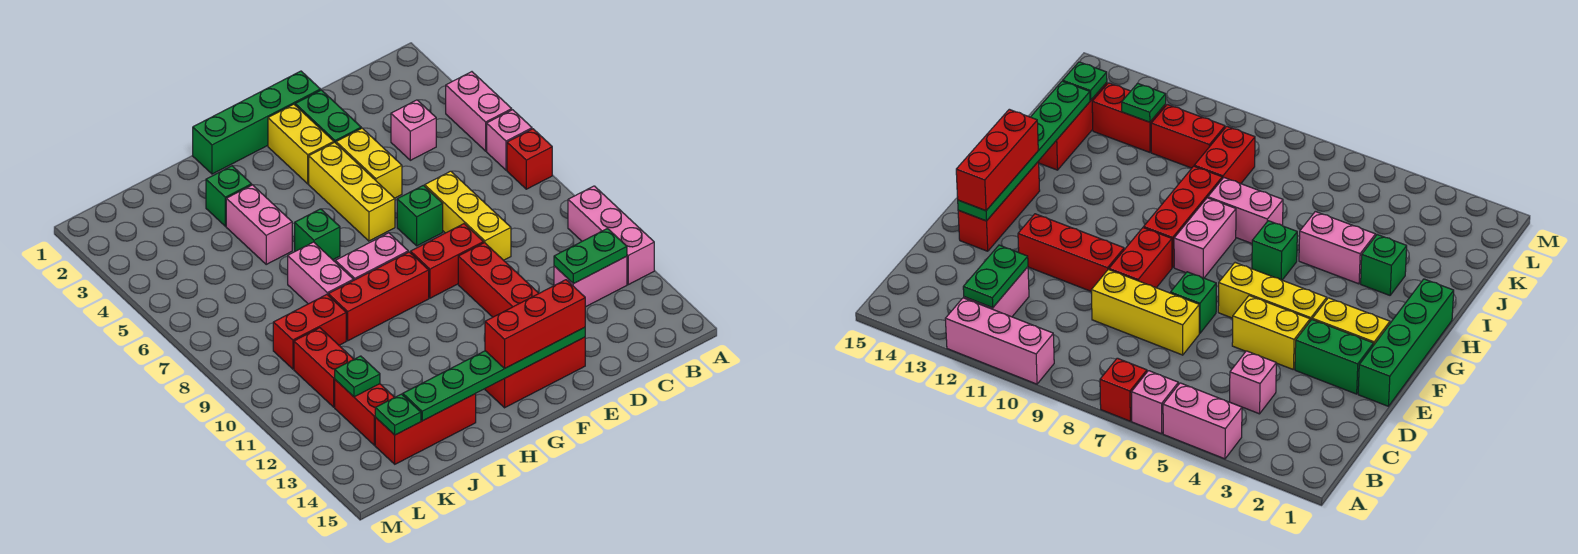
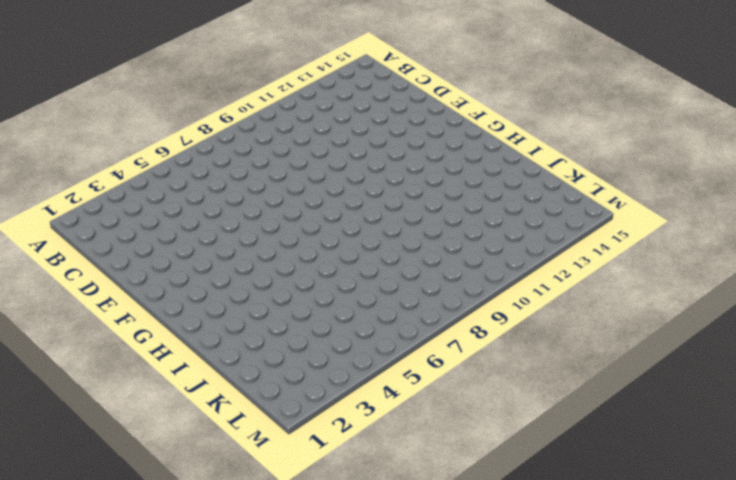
none -> pink brick A4:A5 level 1
none -> pink brick A6 level 1
none -> red brick A7 level 1
none -> pink brick A10:A12 level 1

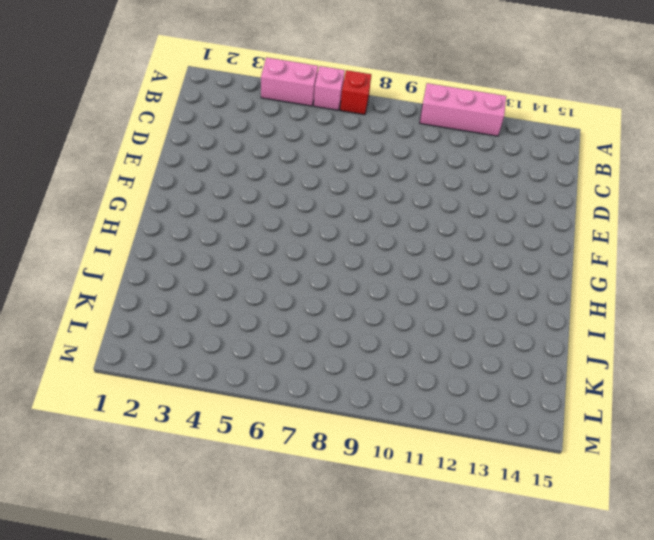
none -> pink brick B12:C12 level 1
none -> pink brick C4 level 1
none -> yellow brick D7:D9 level 1
none -> green brick E1:H1 level 1

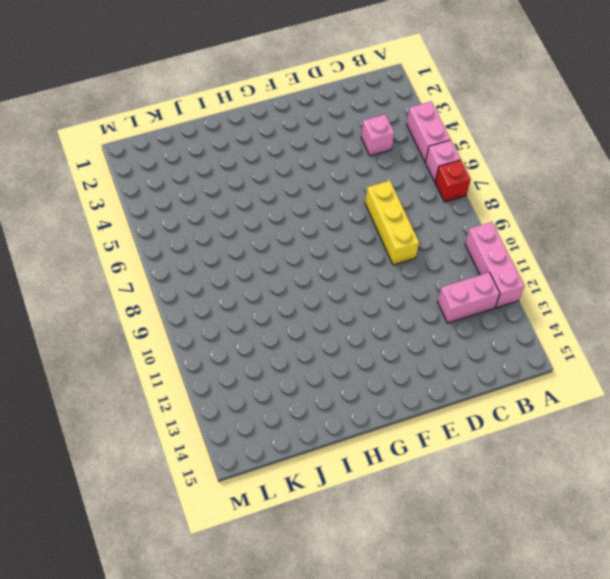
none -> green brick E1:H1 level 1
none -> green brick E2:E3 level 1
none -> yellow brick E4:E5 level 1
none -> green brick E7 level 1

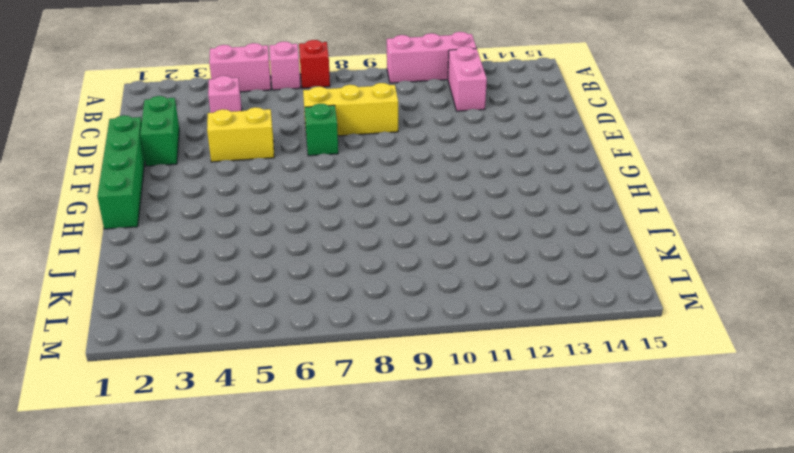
green brick D2:E2 level 1 -> green brick E2:E3 level 1
none -> red brick E9:F9 level 1
none -> red brick E10:E12 level 1
none -> red brick E14:G14 level 1
none -> yellow brick F2:F3 level 1

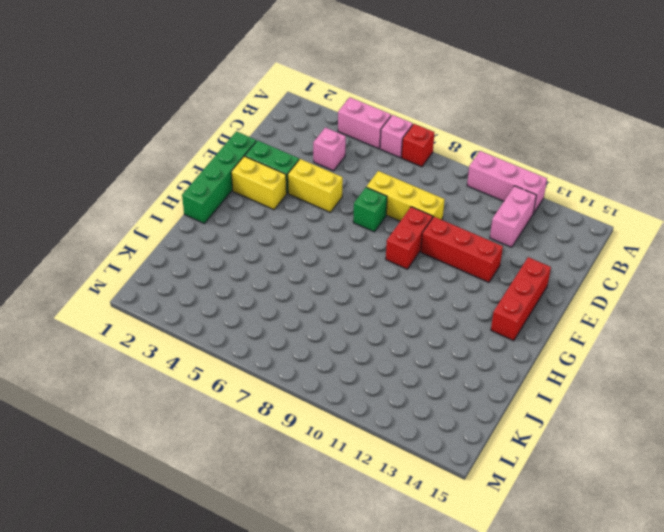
none -> yellow brick F4:F6 level 1
none -> pink brick G8:H8 level 1
none -> red brick G9:I9 level 1
none -> green brick H6 level 1

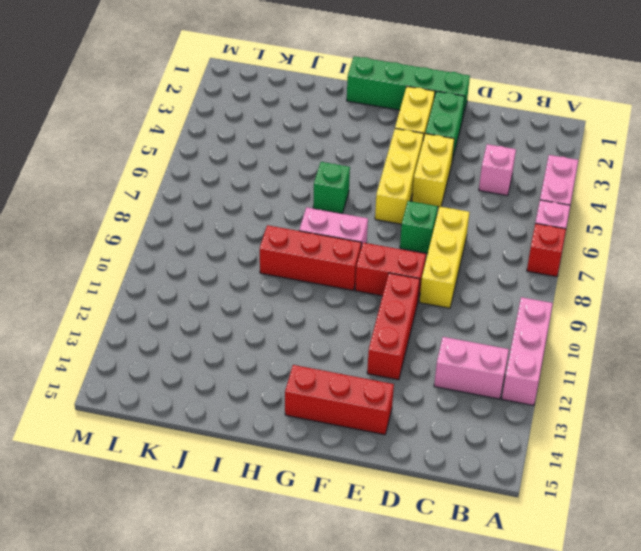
none -> green brick I3 level 1
none -> pink brick I4:I5 level 1
none -> pink brick I7:I8 level 1
none -> red brick I14:K14 level 1

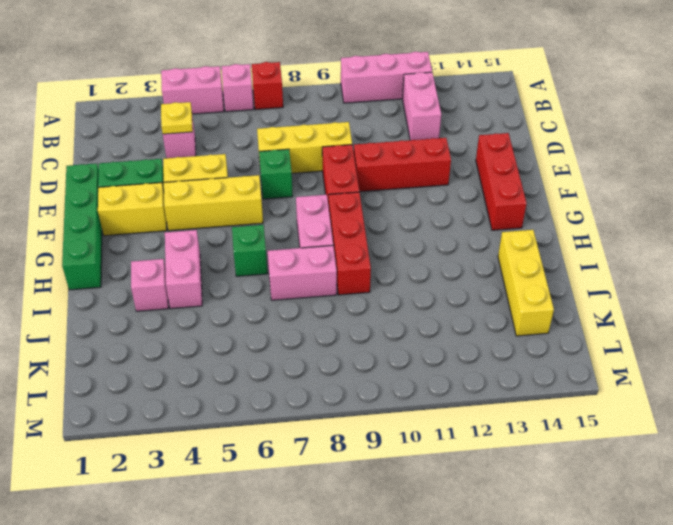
yellow plate C4 level 2 -> none
pink brick H4:I4 level 1 -> pink brick I4:I5 level 1
pink brick I3 level 1 -> green brick I3 level 1
yellow brick I14:K14 level 1 -> red brick I14:K14 level 1
none -> red brick J9:K9 level 1
none -> red brick K10:K11 level 1
none -> red brick K12:K13 level 1
none -> green plate B12:C12 level 2

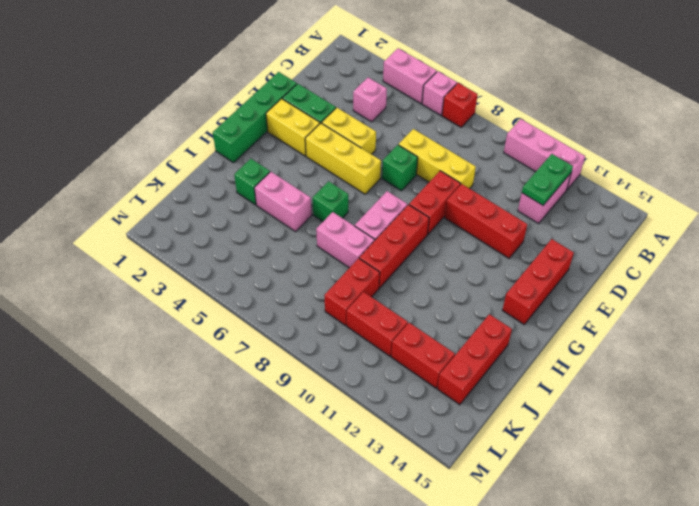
none -> green plate E14:J14 level 2
none -> green plate K12 level 2
none -> green plate K14 level 2
none -> red brick E14:G14 level 3

